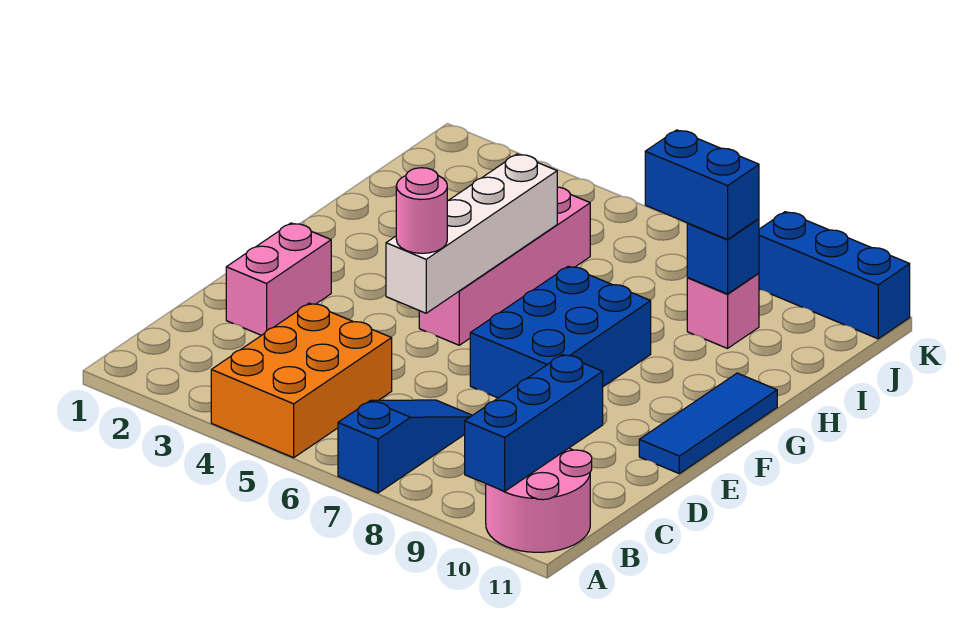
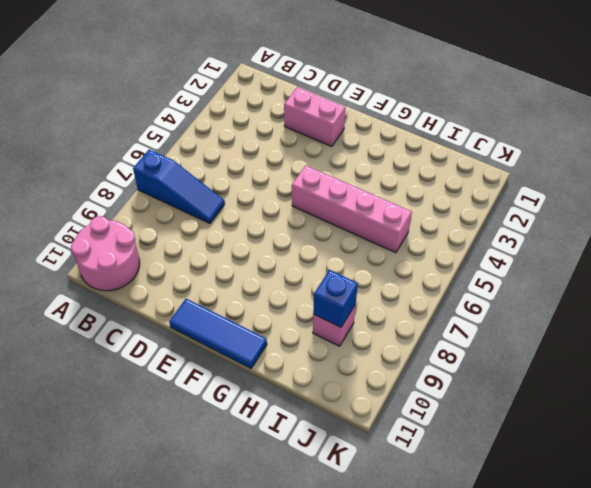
none -> orange brick A4:C5 level 1
none -> blue brick E7:G8 level 1
none -> blue brick K9:K11 level 1

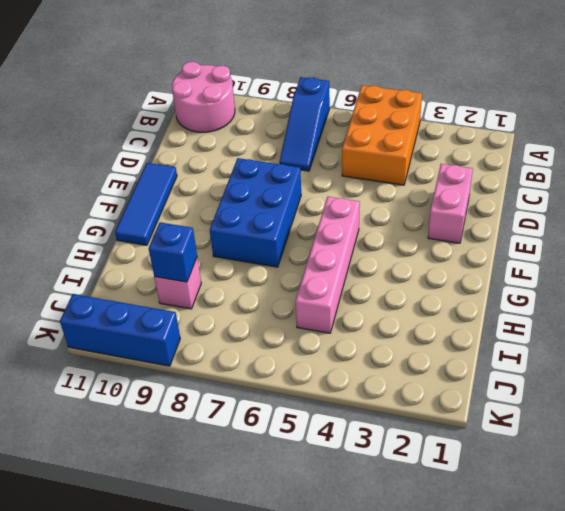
none -> blue brick A10:C10 level 2
none -> white brick E5:H5 level 2
none -> pink round brick E5 level 3

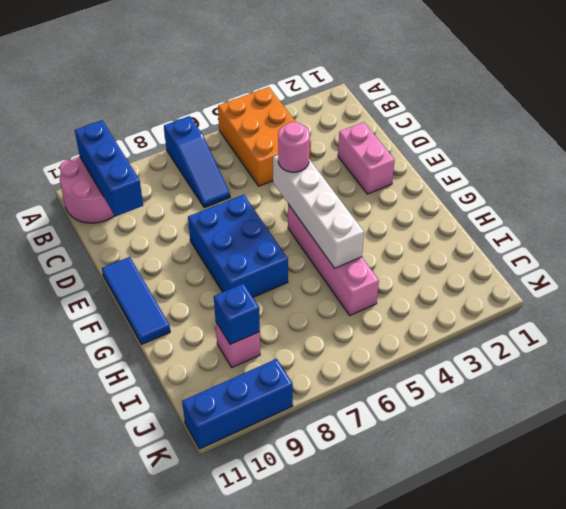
none -> blue brick I8:I9 level 3

